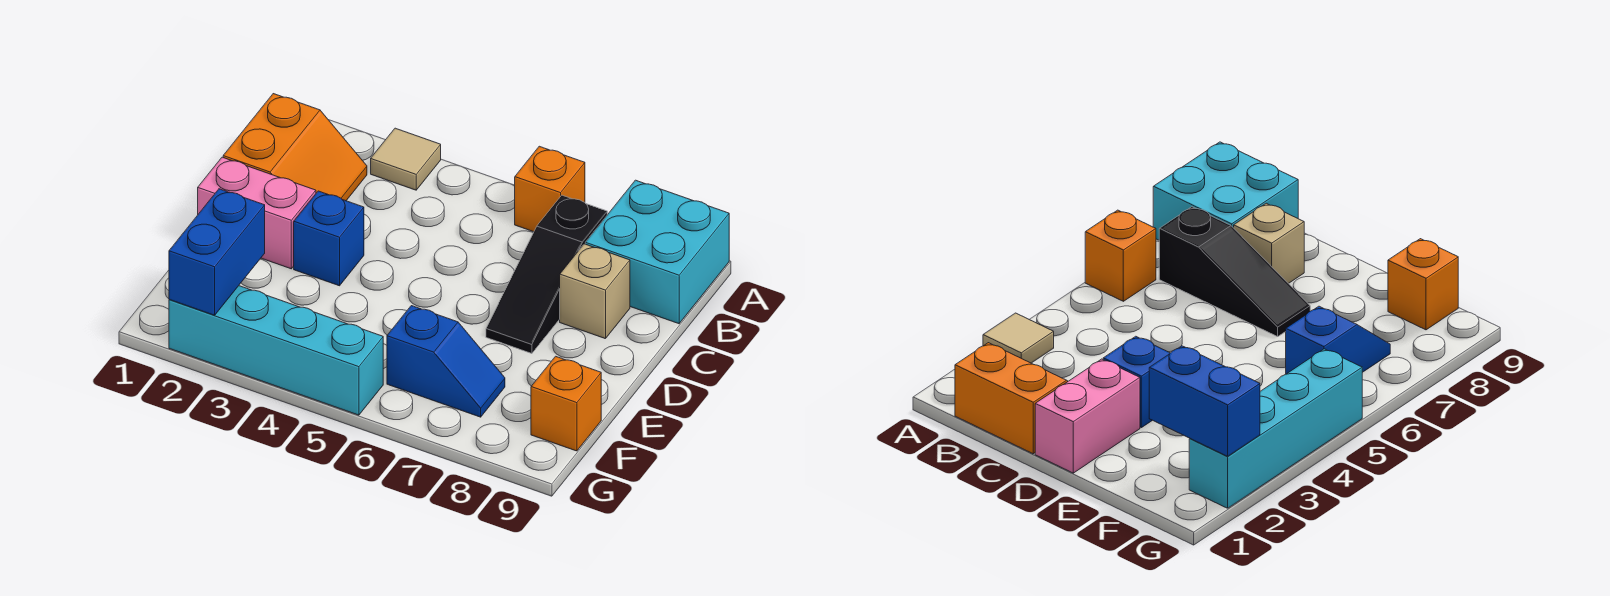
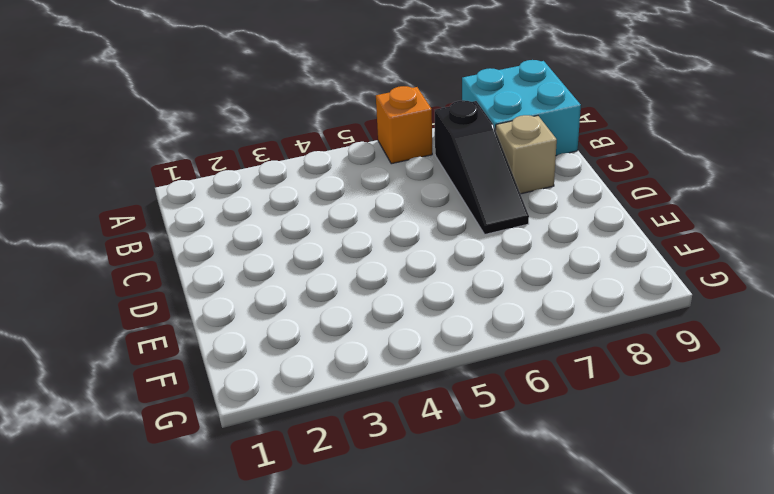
none -> tan tile A3 level 1
none -> orange slope B1:C2 level 1 top 1
none -> pink brick D1:D2 level 1

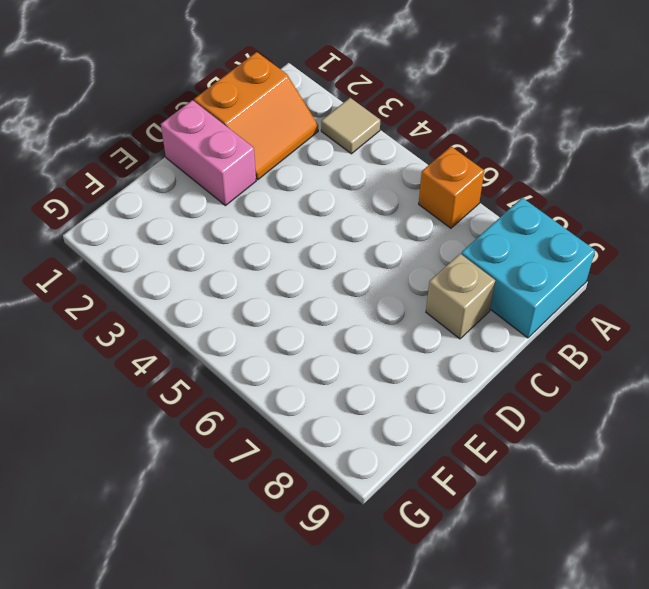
none -> black slope B7:D7 level 1 top B
none -> blue brick D3 level 1
none -> blue slope F6:F7 level 1 top 6

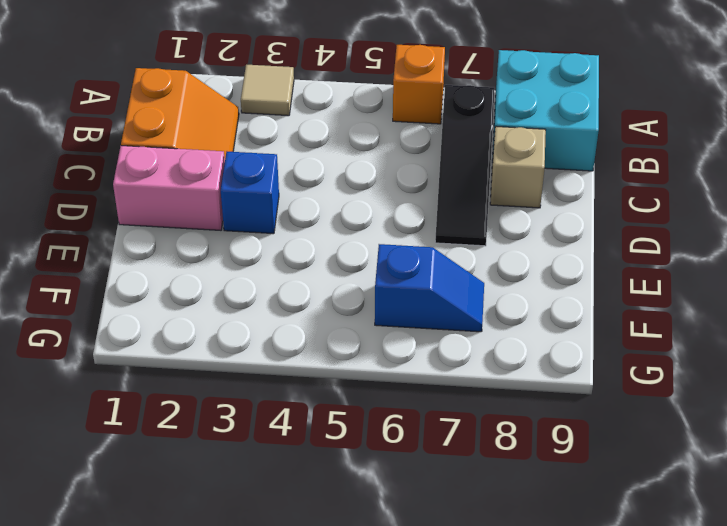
none -> orange brick F9 level 1
none -> cyan brick G2:G5 level 1
none -> blue brick F2:G2 level 2

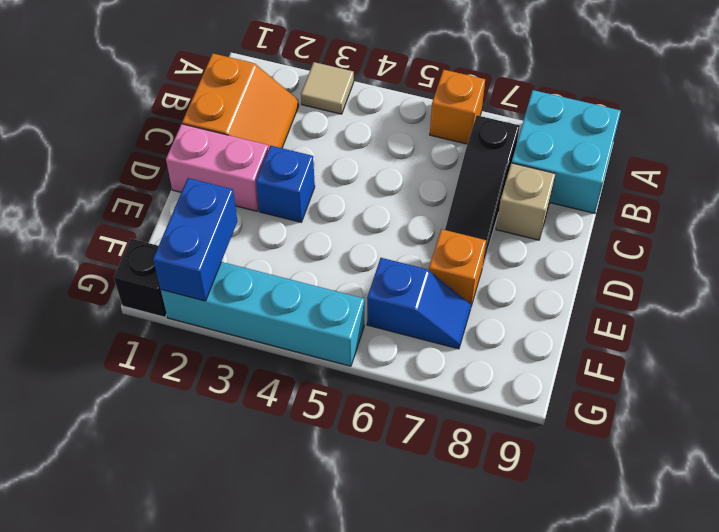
orange brick E7 level 1 -> orange brick F9 level 1
black brick G1 level 1 -> none

